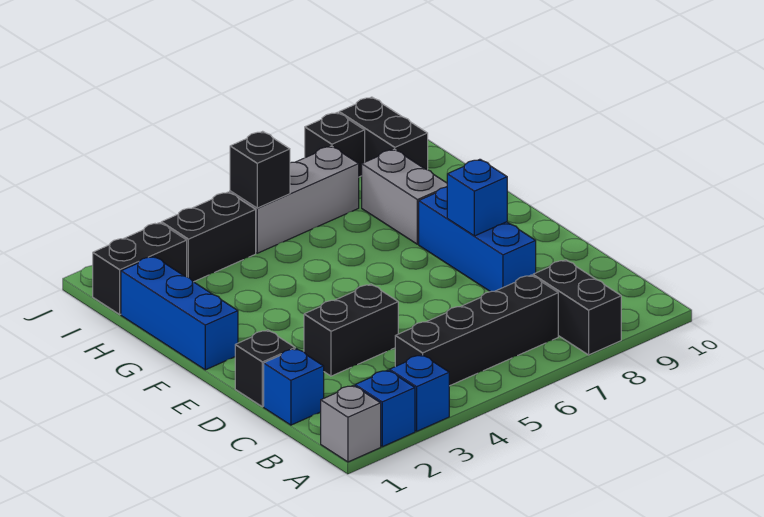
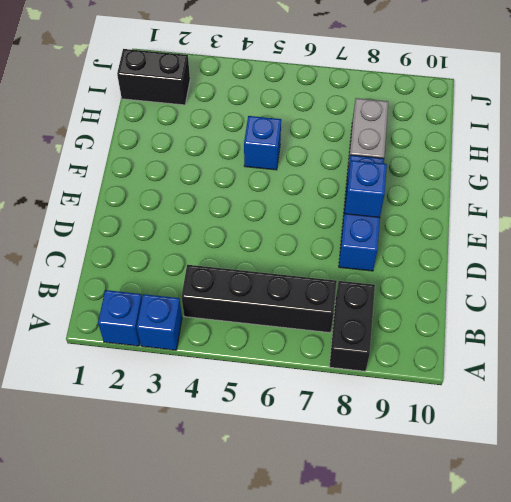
blue brick G5 level 1 -> blue brick C1 level 1
none -> grey brick A1 level 1
none -> black brick D1 level 1
none -> black brick D3:D4 level 1

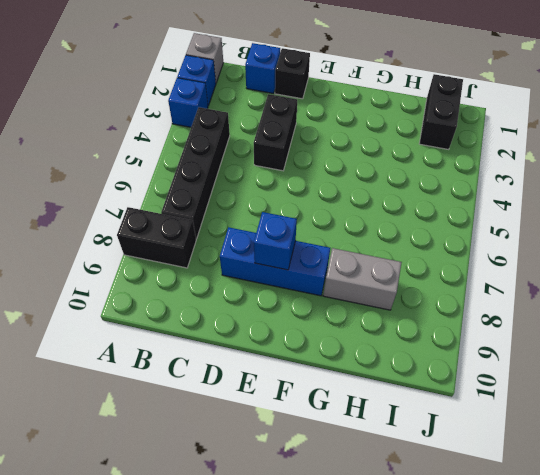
none -> blue brick F1:H1 level 1
none -> black brick I3:I4 level 1
none -> grey brick I5:I7 level 1

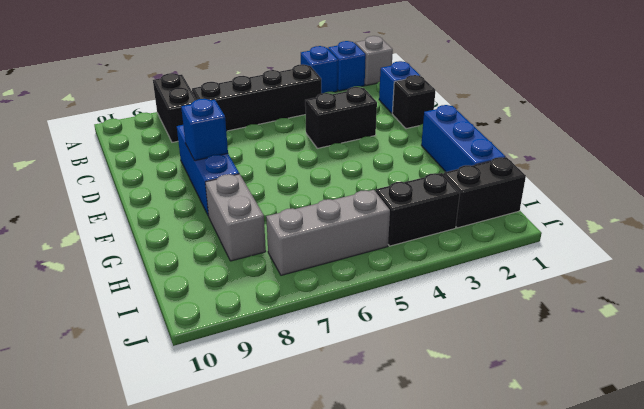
none -> black brick I9:J9 level 1
none -> black brick J8 level 1
none -> black brick I5 level 2

